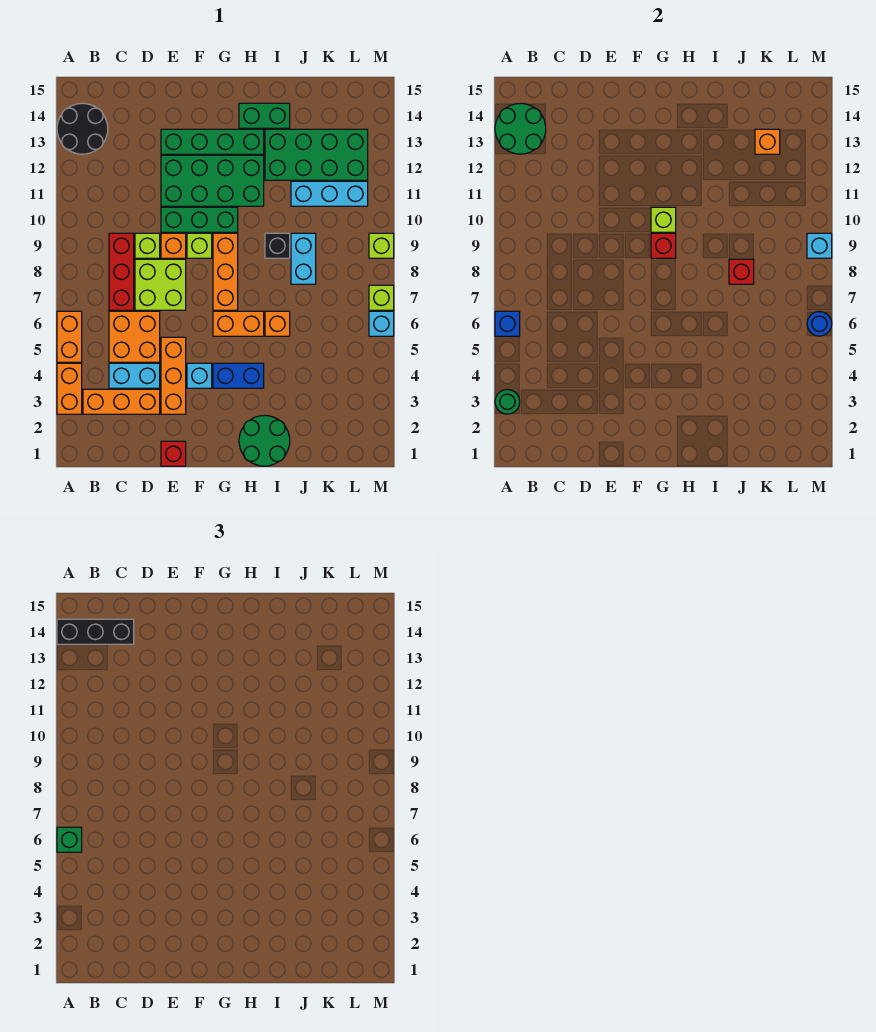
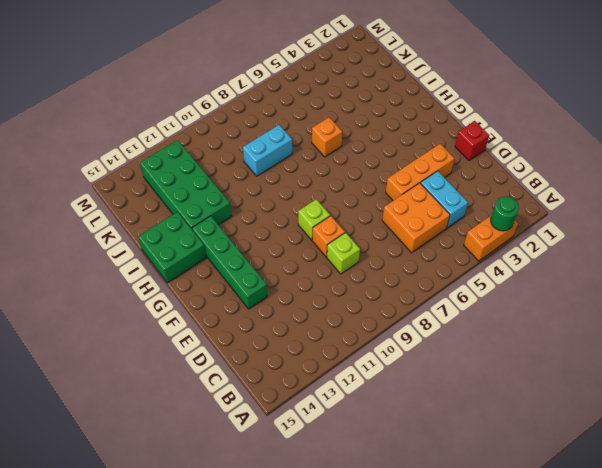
green brick H14:I15 level 1 -> green brick H14:I14 level 1
none -> orange brick A5:A6 level 1
none -> black round brick A13:B14 level 1
none -> orange brick B3:D3 level 1
none -> red brick C7:C9 level 1

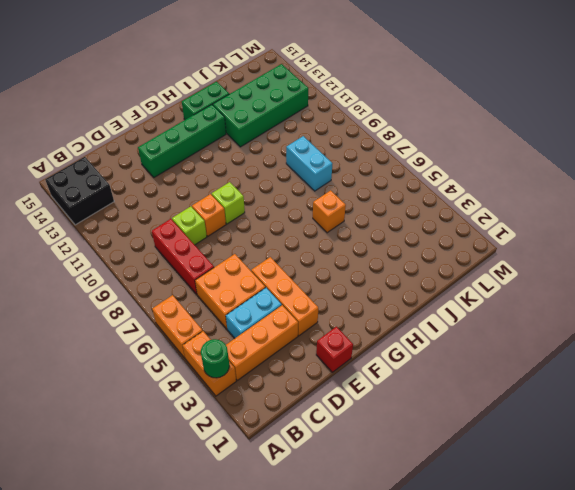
black brick A13:B14 level 1 -> black round brick A13:B14 level 1
none -> lime brick D7:E8 level 1
none -> green brick E10:G10 level 1
none -> green brick E11:H12 level 1
none -> cyan brick F4 level 1

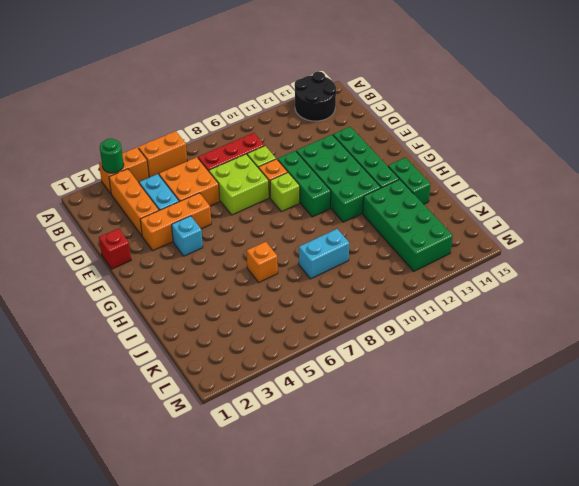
none -> blue brick G4:H4 level 1
none -> orange brick G6:H6 level 1
none -> orange brick G7:G9 level 1
none -> green round brick H1:I2 level 1

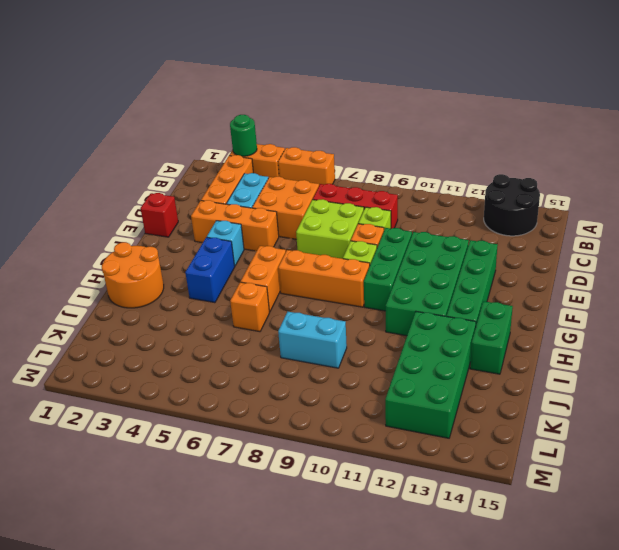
orange round brick H1:I2 level 1 -> green round brick H1:I2 level 1
none -> black brick I9 level 1
none -> cyan brick J11:L11 level 1
none -> cyan brick M6 level 1
none -> lime brick M7 level 1

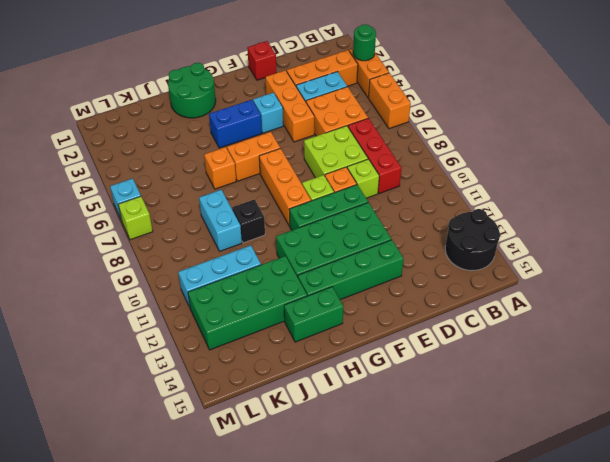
none -> lime brick M9 level 1
none -> blue brick A6 level 2
none -> green round brick A13:B14 level 2
none -> red brick G9 level 2

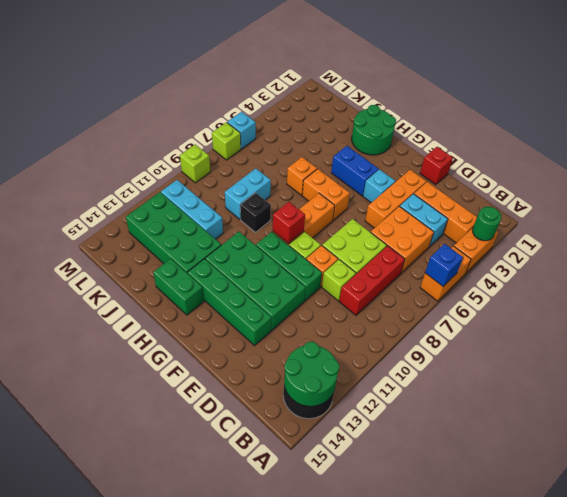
none -> lime brick G10 level 2
none -> red brick J8 level 2
none -> orange brick K13 level 2
none -> blue round brick M6 level 2

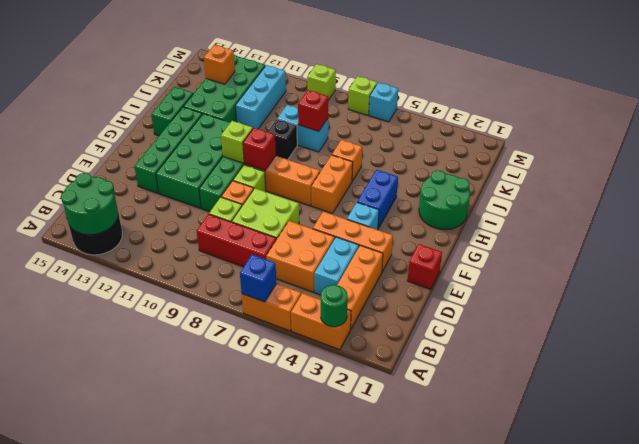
none -> blue round brick M6 level 2
none -> cyan brick M9 level 2
none -> green brick A6 level 3
none -> black brick A14:C14 level 3

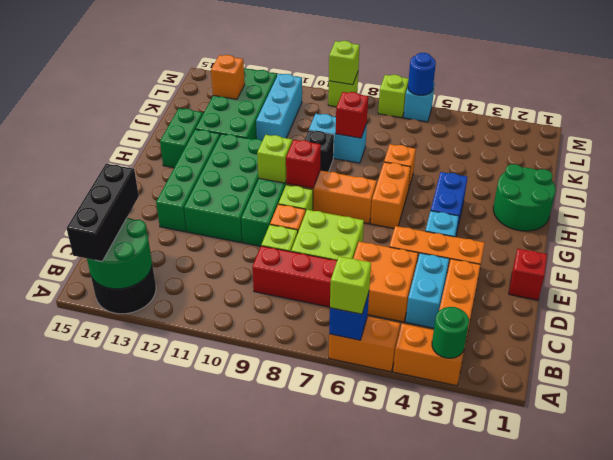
lime brick A6 level 3 -> green brick A6 level 3
lime brick M9 level 2 -> cyan brick M9 level 2

